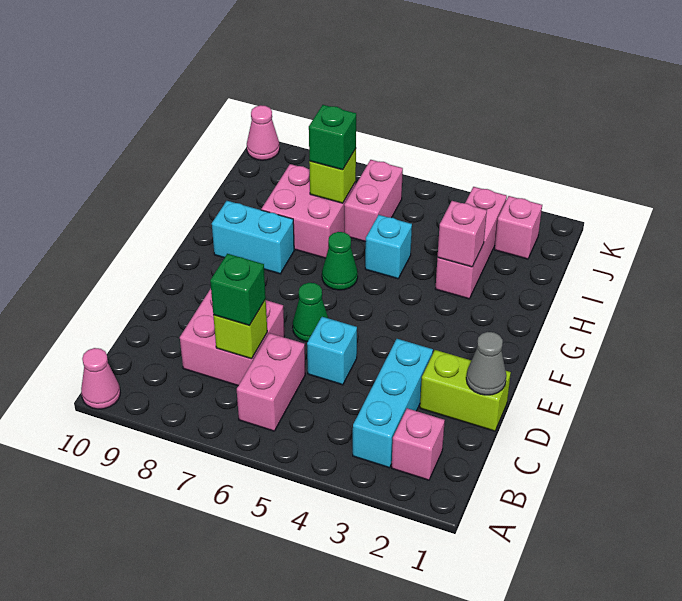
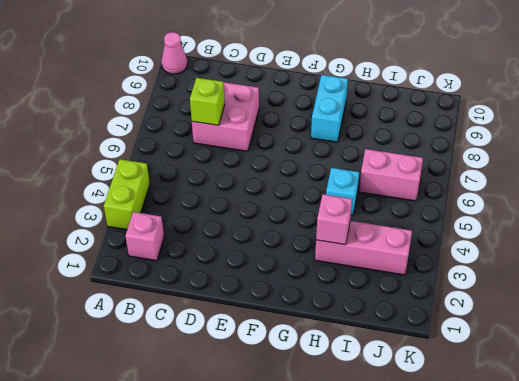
lime brick A3:A4 level 1 -> lime brick D1:D2 level 1
none -> cyan brick B3:D3 level 1
none -> pink brick B6:C6 level 1
none -> cyan brick D5 level 1

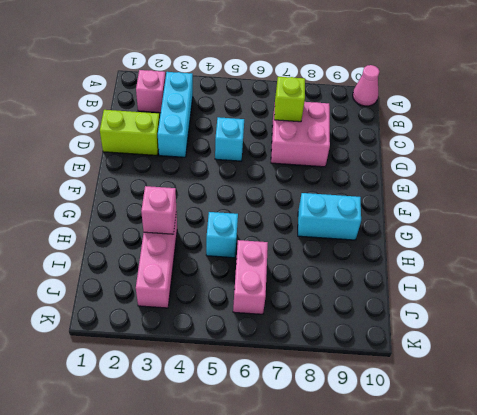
none -> pink brick B6:C6 level 1
none -> green cone E6 level 1
none -> green cone G6 level 1

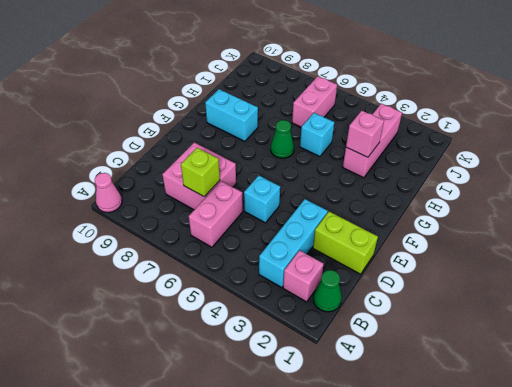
green cone B1 level 1 -> green cone E6 level 1
none -> pink brick H7:I8 level 1
none -> pink brick J2 level 1
none -> pink cone K10 level 1

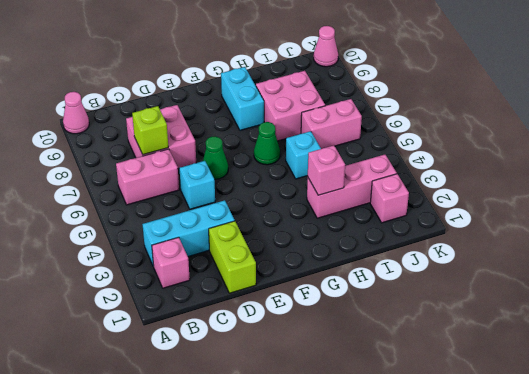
none -> grey cone D1 level 2
none -> lime brick I7 level 2
none -> green brick C7 level 3

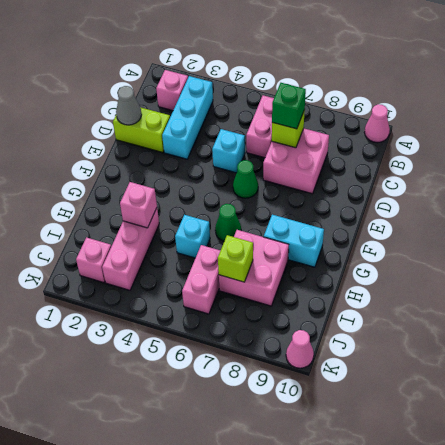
none -> green brick I7 level 3

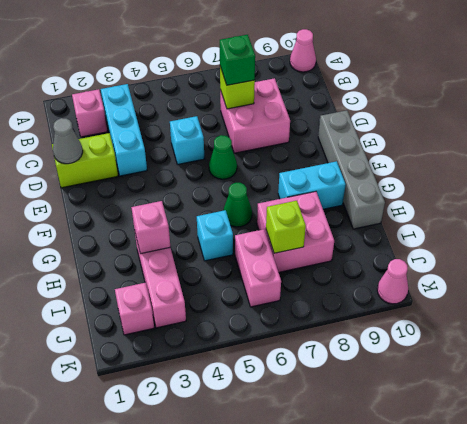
grey brick E10:H10 level 1 -> none
none -> pink brick B6:C6 level 1
none -> green brick I7 level 3

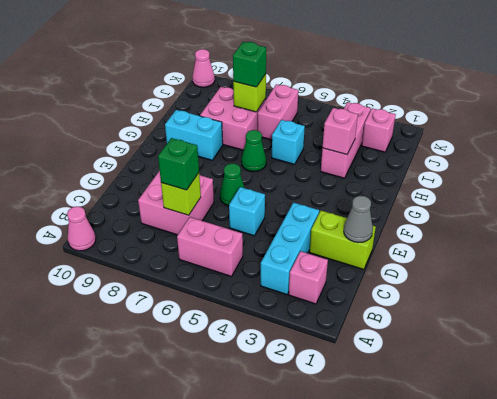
pink brick B5:B6 level 1 -> pink brick B6:C6 level 1

